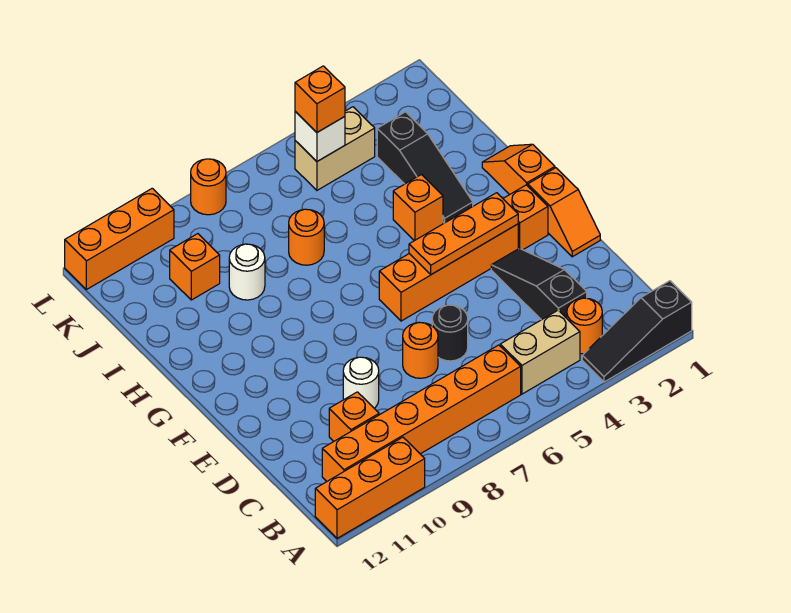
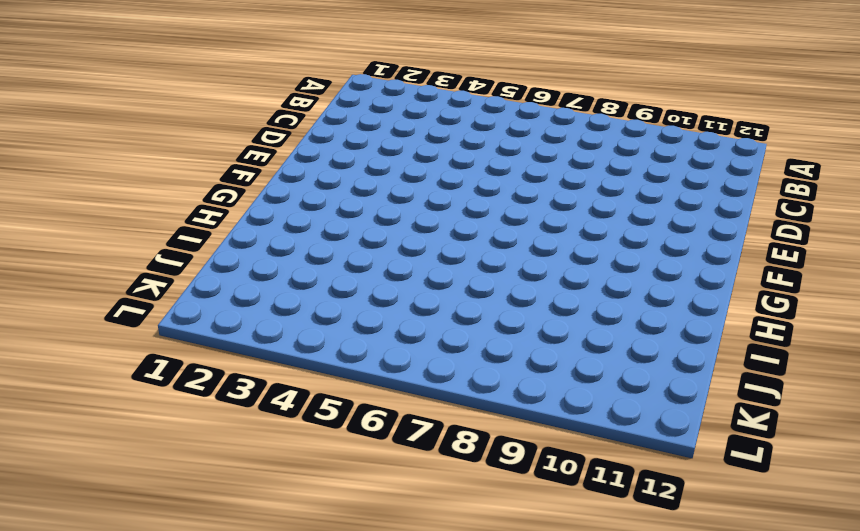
none -> black slope A1:A3 level 1 top 1
none -> orange brick A10:A12 level 1
none -> orange round brick B3 level 1

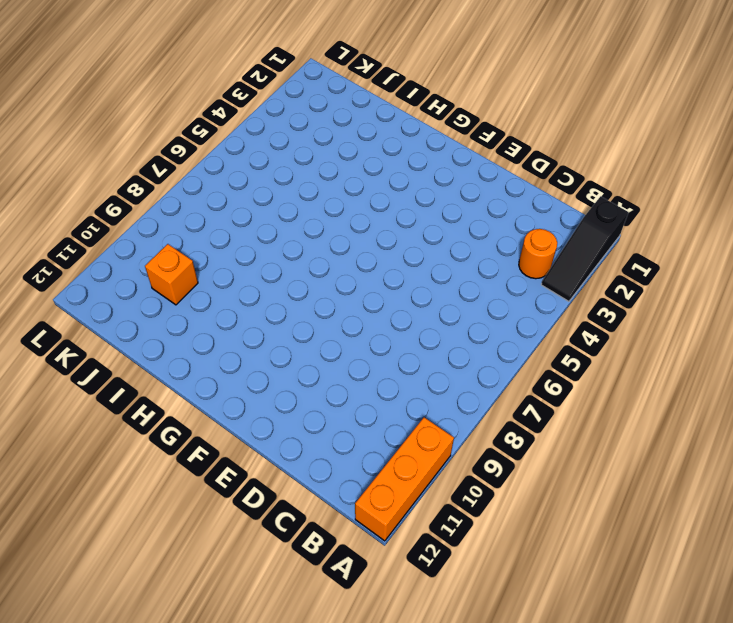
none -> tan brick B4:B5 level 1
none -> orange brick B6:B11 level 1
none -> black slope C3:E3 level 1 top C

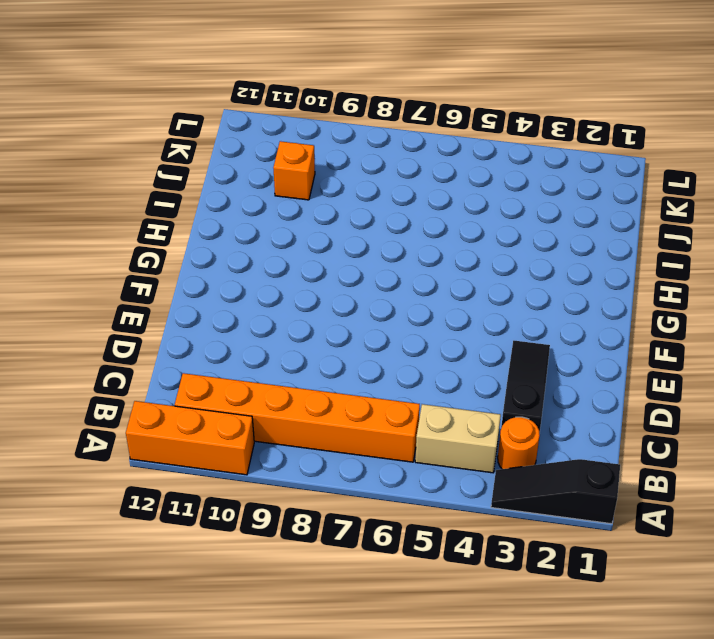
none -> orange brick C10 level 1
none -> black round brick D6 level 1
none -> orange round brick D7 level 1

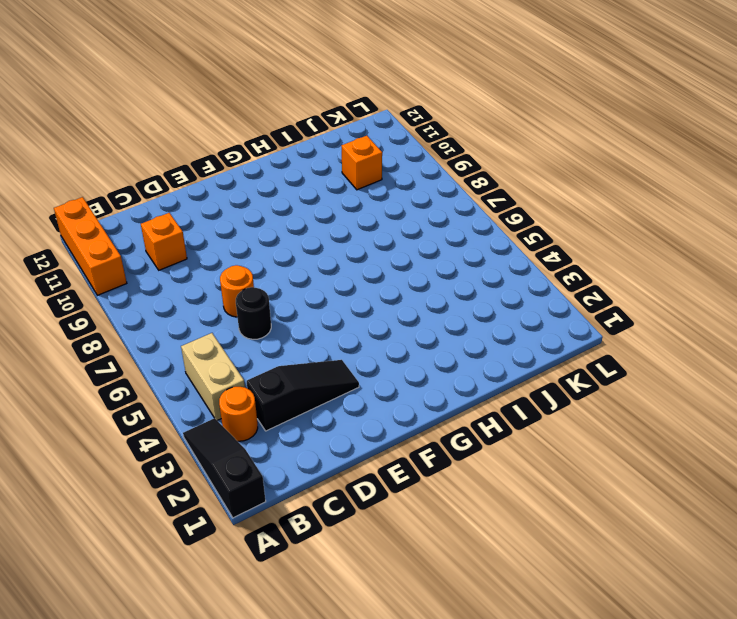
none -> orange brick B6:B11 level 1
none -> white round brick D9 level 1
none -> orange slope E1:F1 level 1 top F

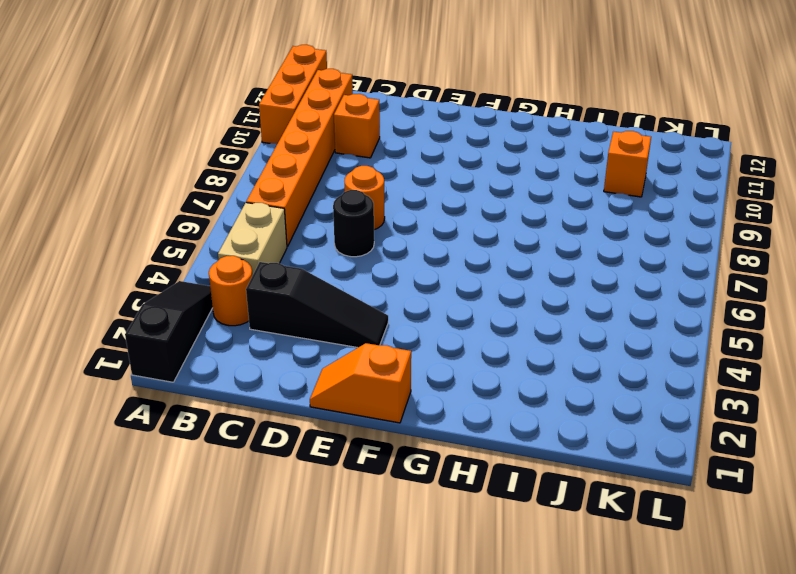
none -> white round brick D9 level 1
none -> orange brick F2 level 1
none -> orange brick F3:F6 level 1

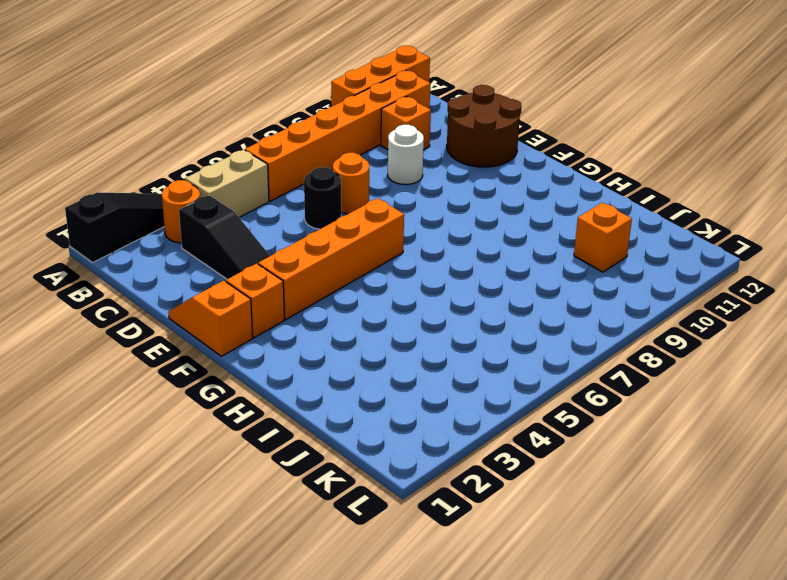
brown round brick D11:E12 level 1 -> none
none -> orange slope G1:H1 level 1 top G
none -> black slope H3:J3 level 1 top J
none -> orange brick H4 level 1

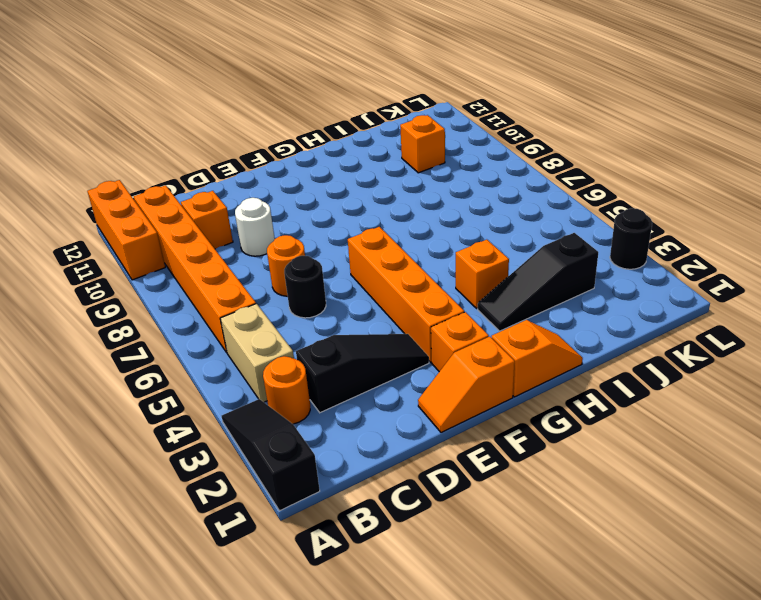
black round brick L3 level 1 -> none
none -> orange round brick I7 level 1
none -> white round brick I9 level 1
none -> tan brick K4:K5 level 1

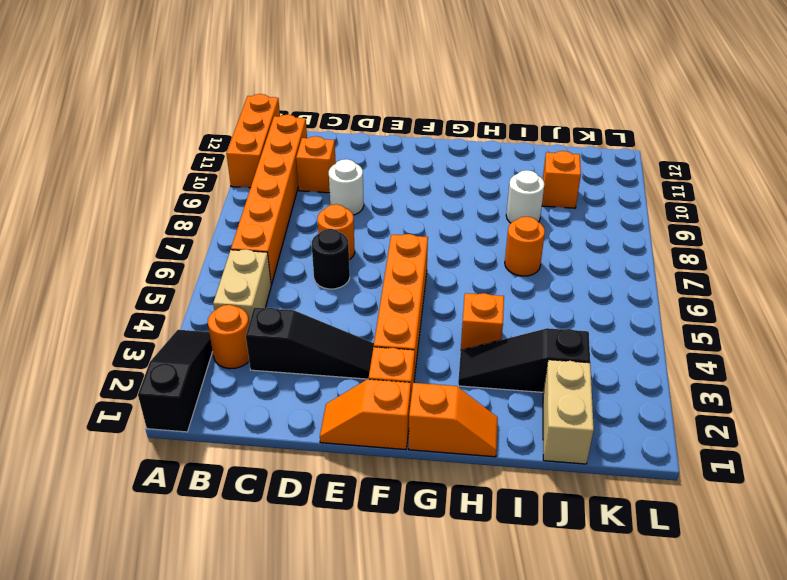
tan brick J1:J2 level 1 -> tan brick K4:K5 level 1
none -> orange round brick L8 level 1
none -> orange brick L10:L12 level 1
none -> orange plate F3:F5 level 2

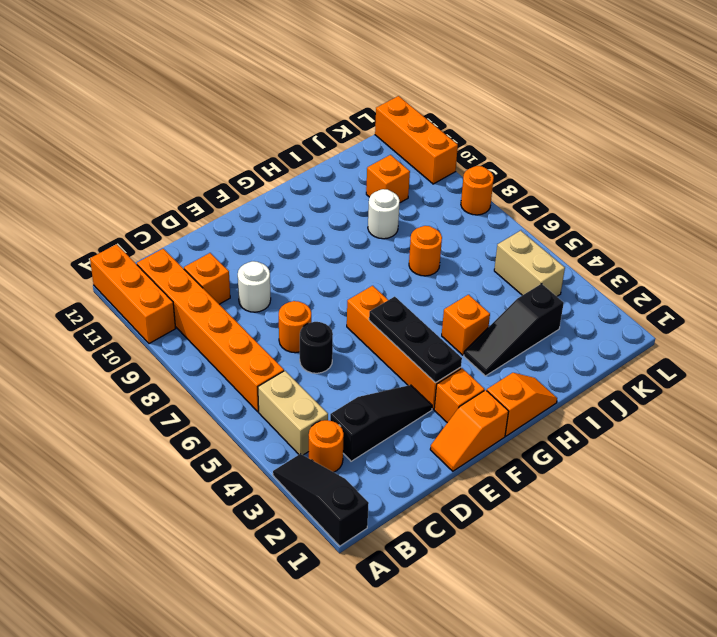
black plate F3:F5 level 2 -> orange plate F3:F5 level 2
none -> white brick K5 level 2
none -> orange brick K5 level 3

